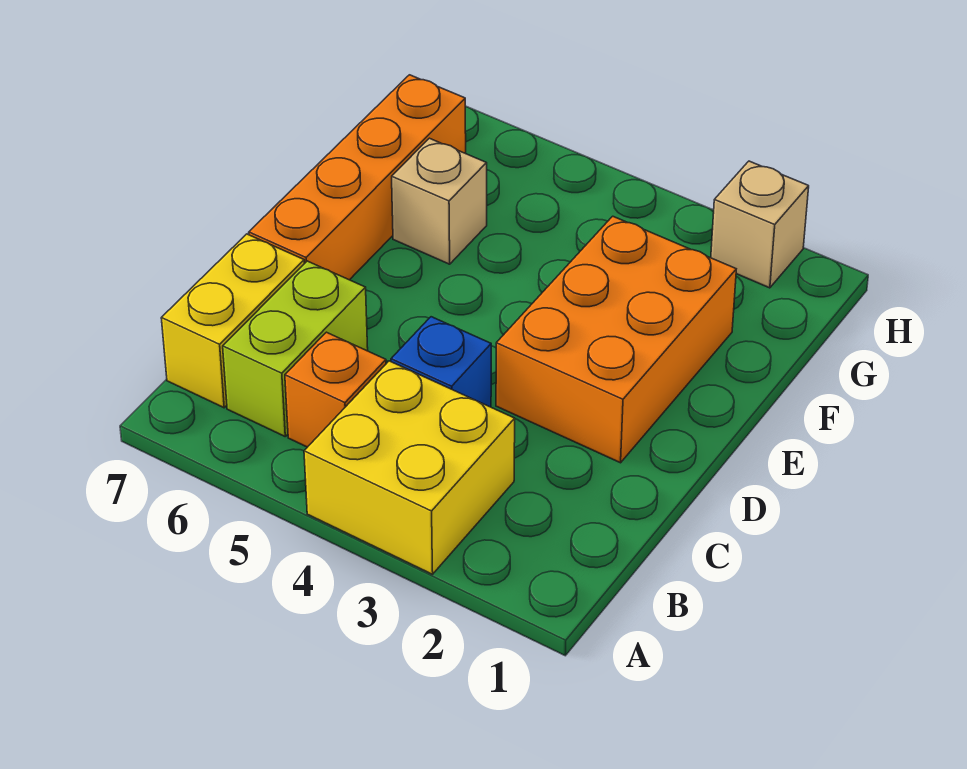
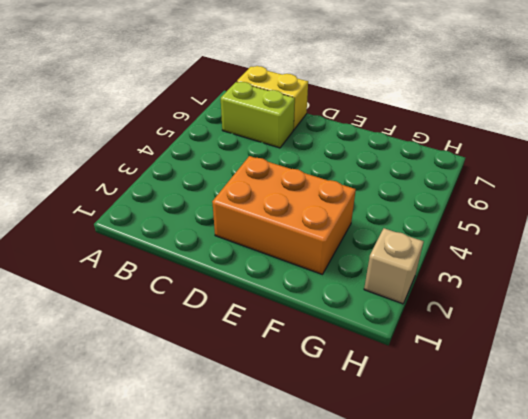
none -> yellow brick A3:B4 level 1
none -> orange brick B5 level 1

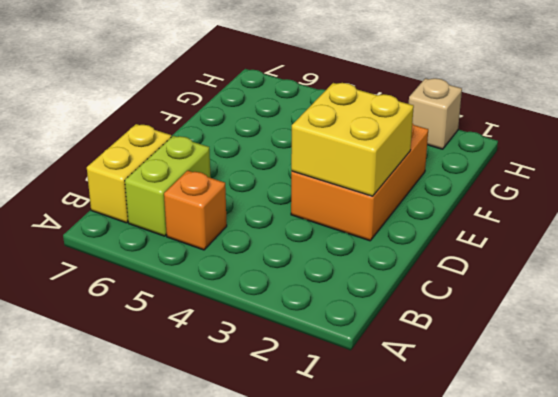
yellow brick D2:E3 level 2 -> yellow brick A3:B4 level 1
none -> blue brick C4 level 1
none -> orange brick D7:G7 level 1

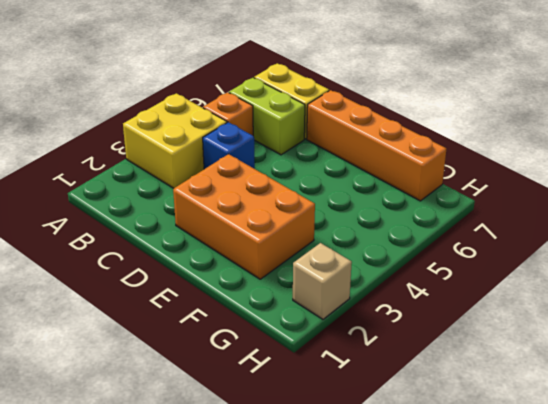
none -> tan brick F6 level 1

